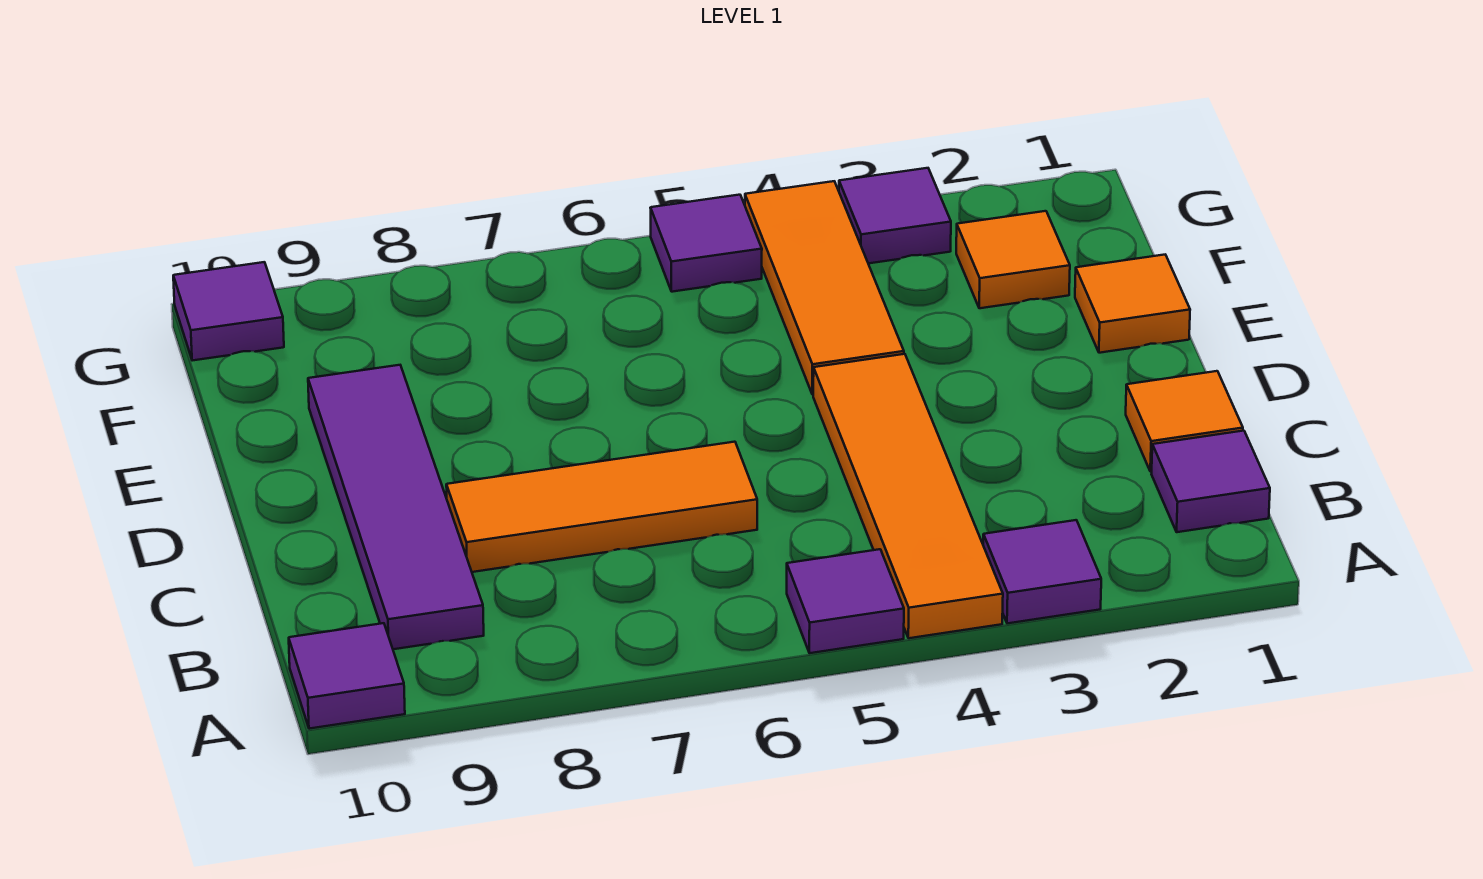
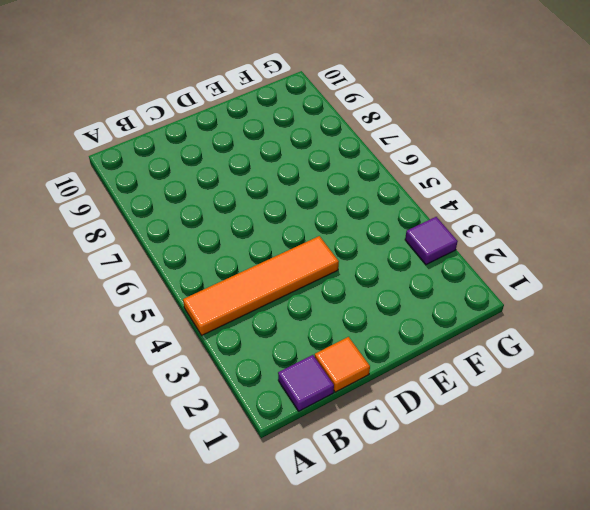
none -> purple tile A3 level 1
none -> purple tile A5 level 1
none -> purple tile A10 level 1

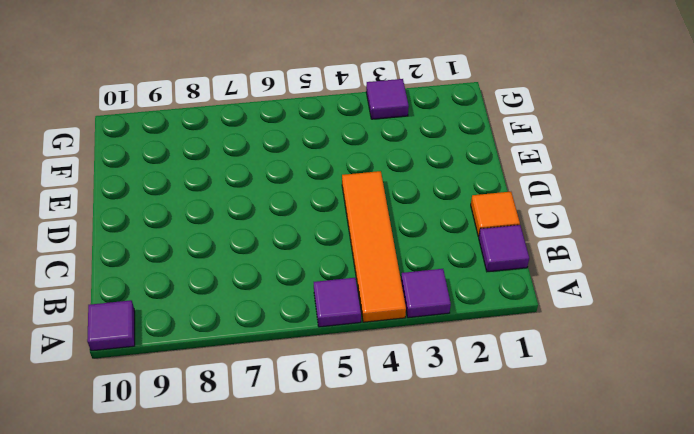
none -> purple tile B9:E9 level 1
none -> orange tile C6:C8 level 1
none -> orange tile E1 level 1

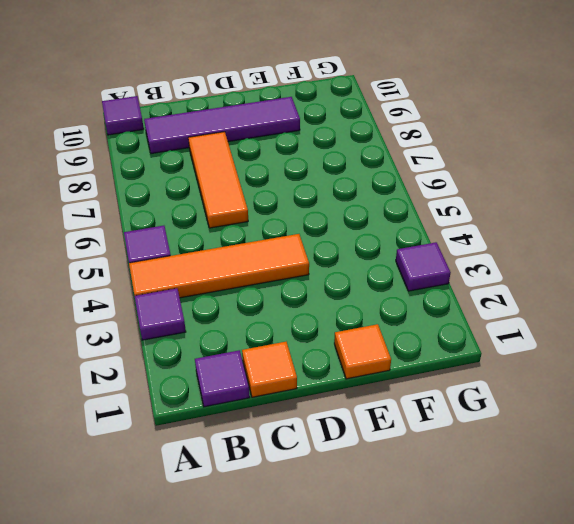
none -> orange tile E4:G4 level 1
none -> orange tile F2 level 1
none -> purple tile G5 level 1

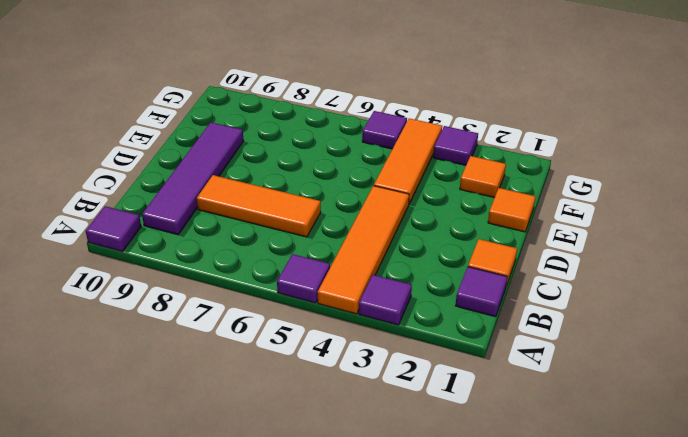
none -> purple tile G10 level 1

